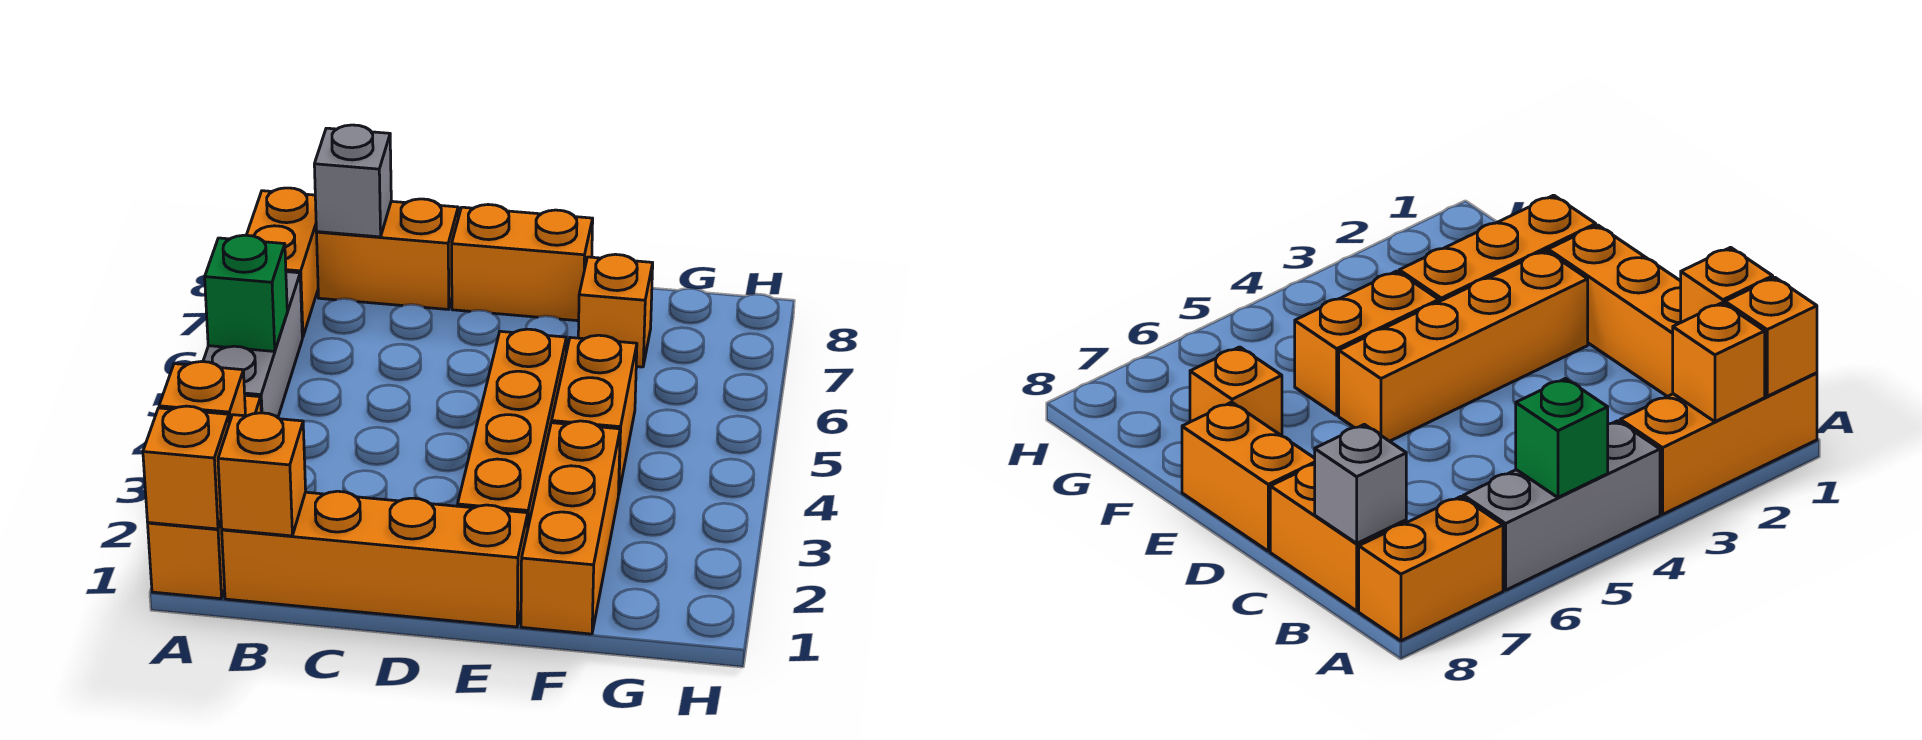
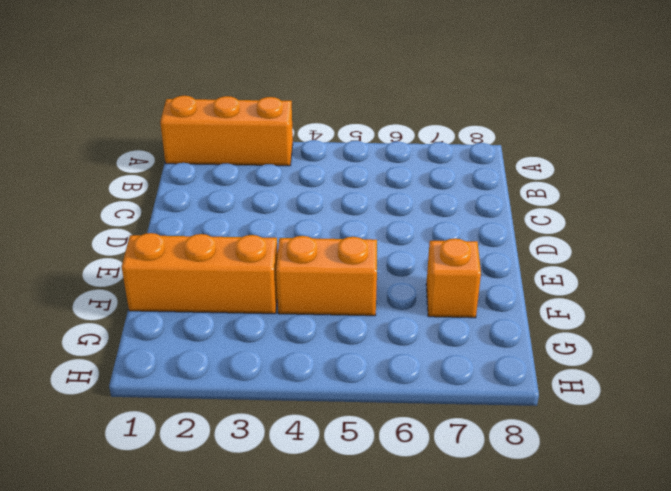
none -> grey brick A4:A6 level 1
none -> orange brick A7:A8 level 1
none -> orange brick B1:E1 level 1

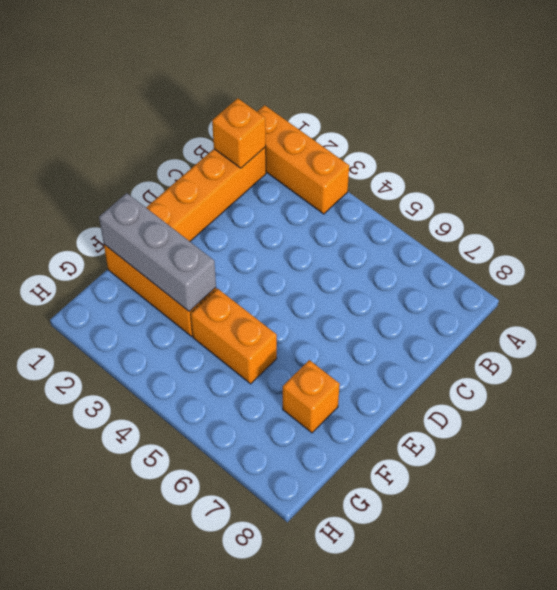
grey brick F1:F3 level 2 -> grey brick A4:A6 level 1
none -> orange brick A7:A8 level 1
none -> orange brick B8:C8 level 1
none -> orange brick D8:E8 level 1

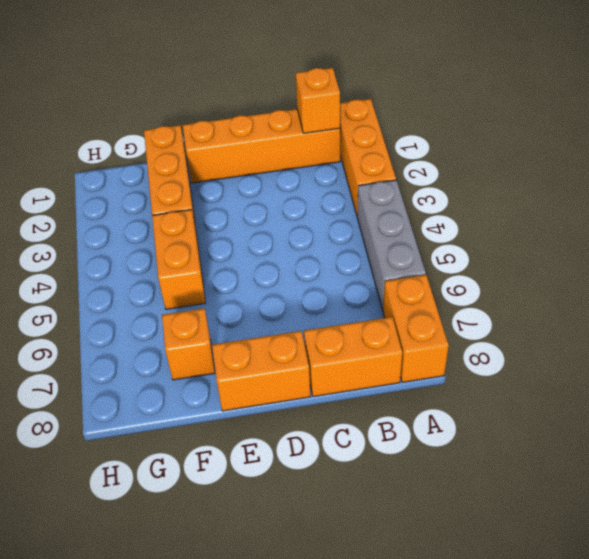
none -> orange brick E2:E5 level 1
none -> orange brick A1 level 2
none -> orange brick A2 level 2

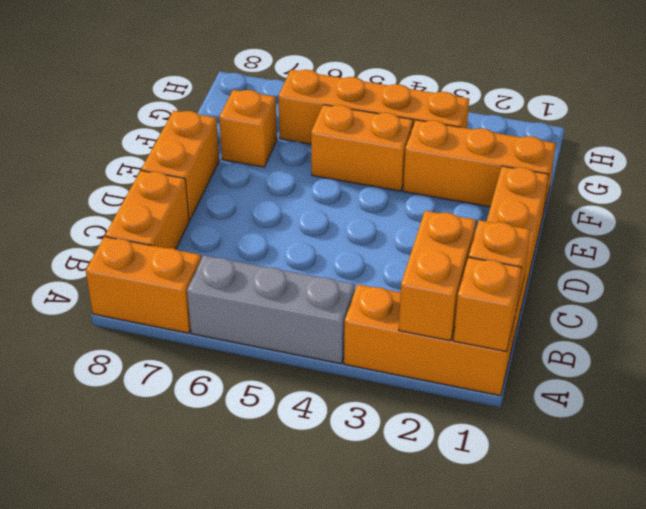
orange brick A2:B2 level 2 -> orange brick A2 level 2
orange brick G3:G6 level 1 -> orange brick E2:E5 level 1
none -> green brick A5 level 2
none -> grey brick B8 level 2

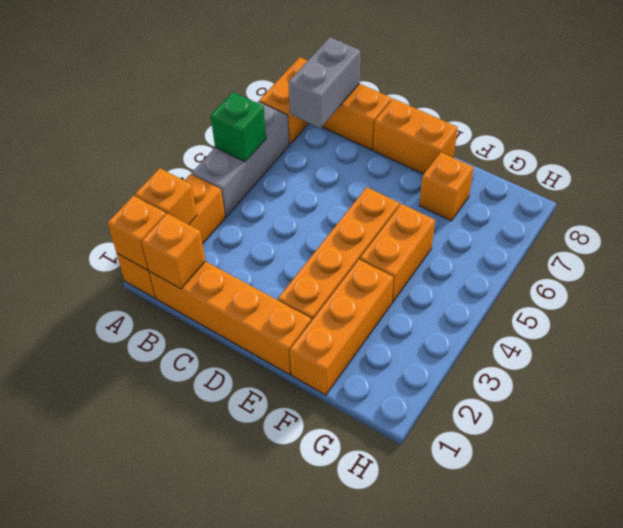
grey brick B7:B8 level 2 -> grey brick B8 level 2

